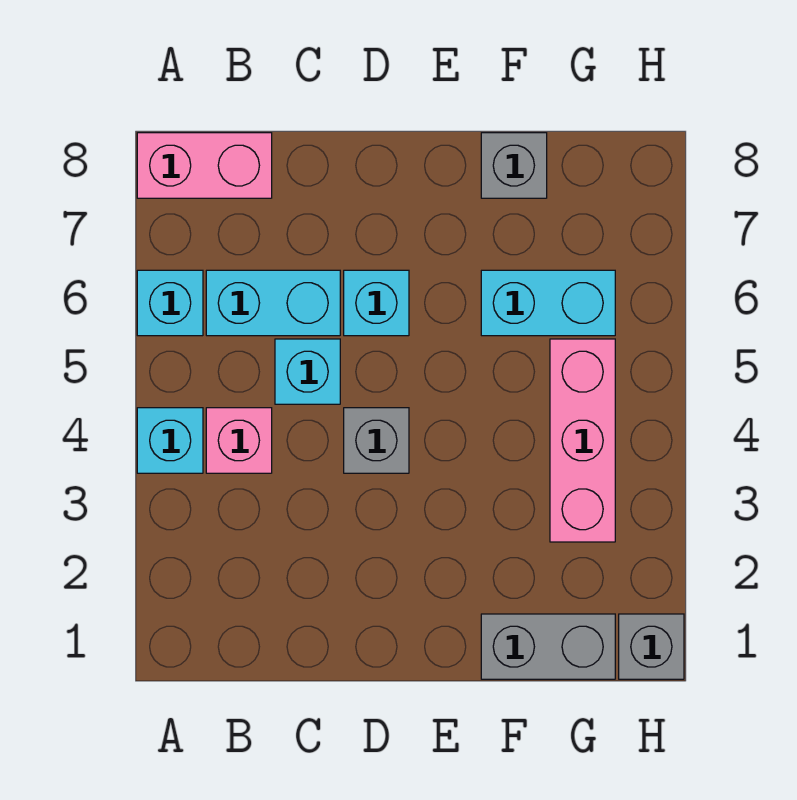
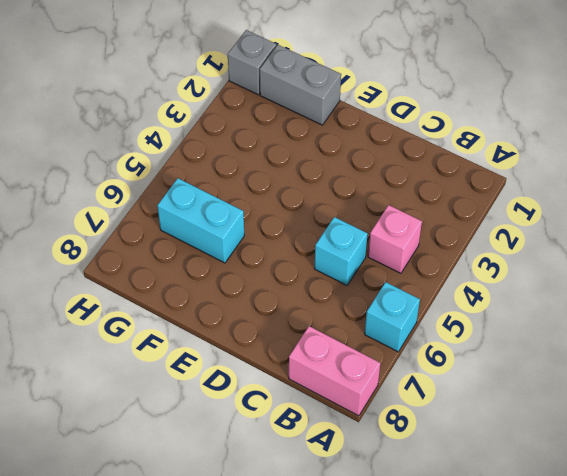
none -> cyan brick A4 level 1
none -> cyan brick B6:C6 level 1
none -> grey brick D4 level 1

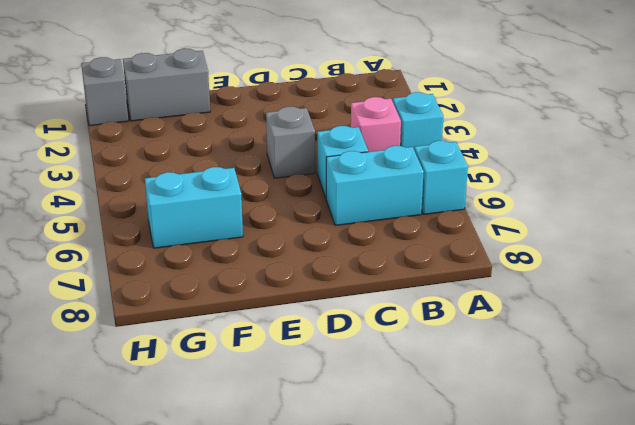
none -> pink brick A8:B8 level 1
none -> cyan brick D6 level 1
none -> grey brick F8 level 1

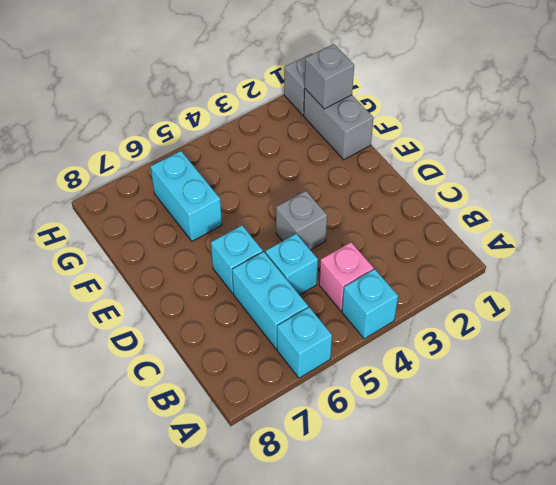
grey brick G1 level 2 -> grey brick F8 level 1
none -> pink brick A8:B8 level 1
none -> pink brick G3:G5 level 1

